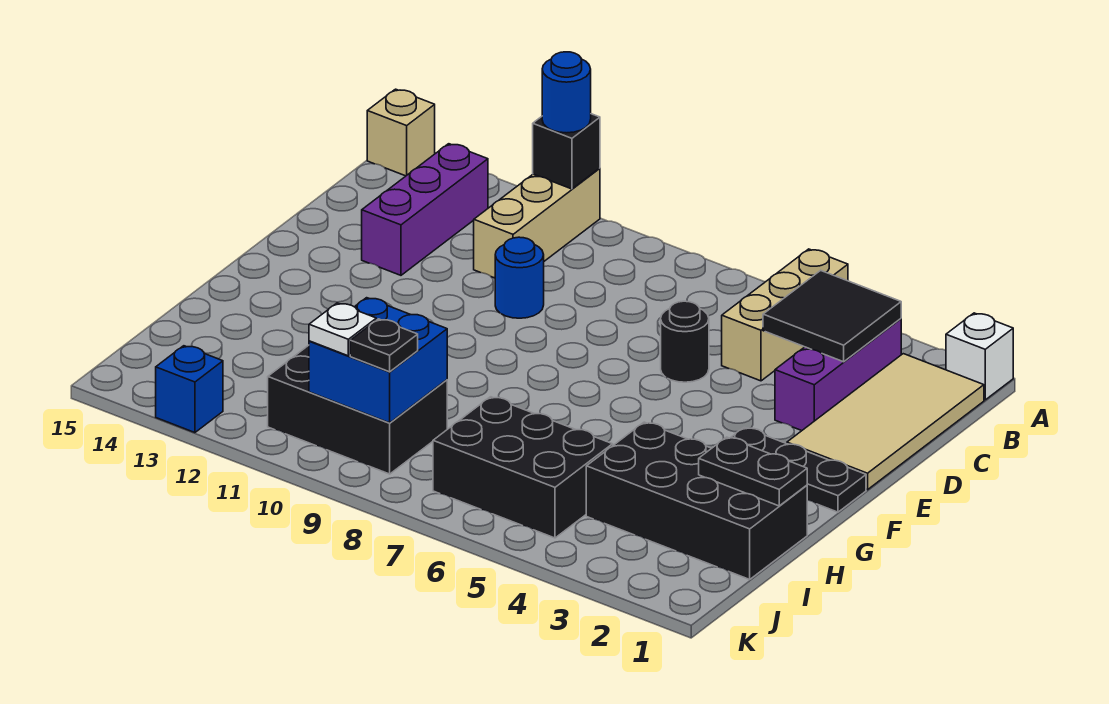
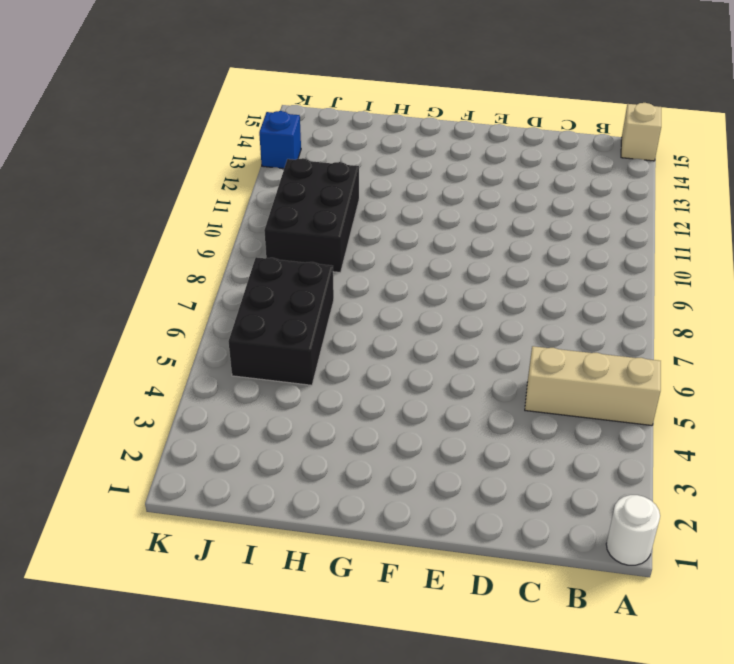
white round brick A1 level 1 -> white brick A1 level 1
none -> tan brick A11:C11 level 1
none -> tan tile B1:E2 level 1
none -> purple brick B3:D3 level 1

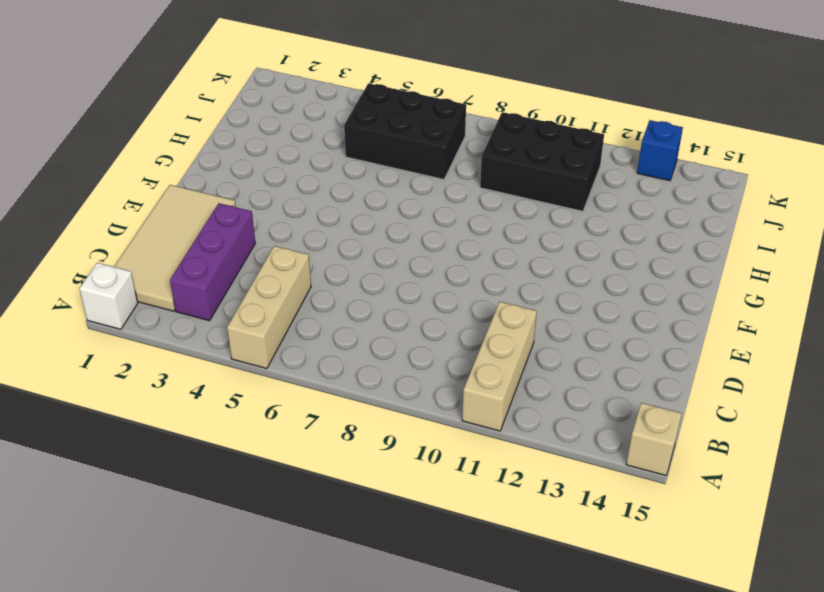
none -> purple brick B13:D13 level 1
none -> black round brick D6 level 1
none -> blue round brick D10 level 1

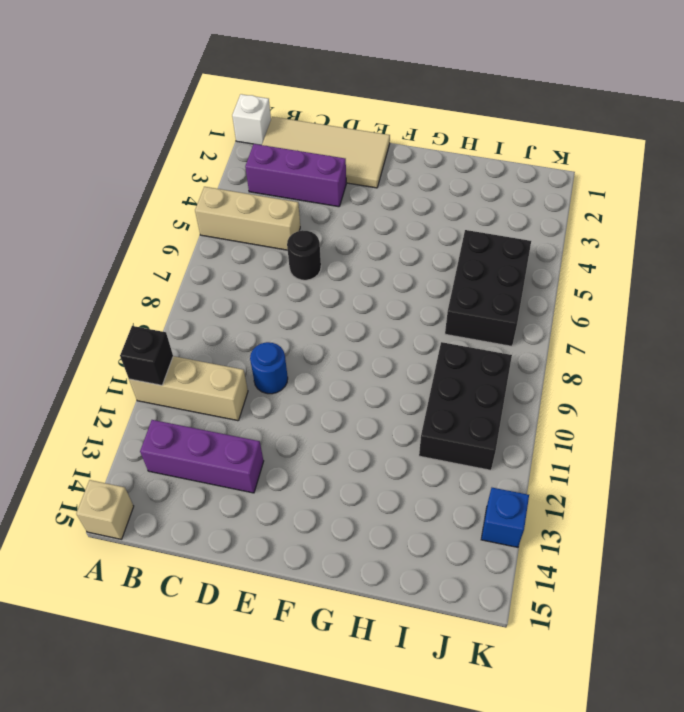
none -> black plate F1:F3 level 1
none -> black brick H1:I4 level 1
none -> black tile B3:C4 level 2

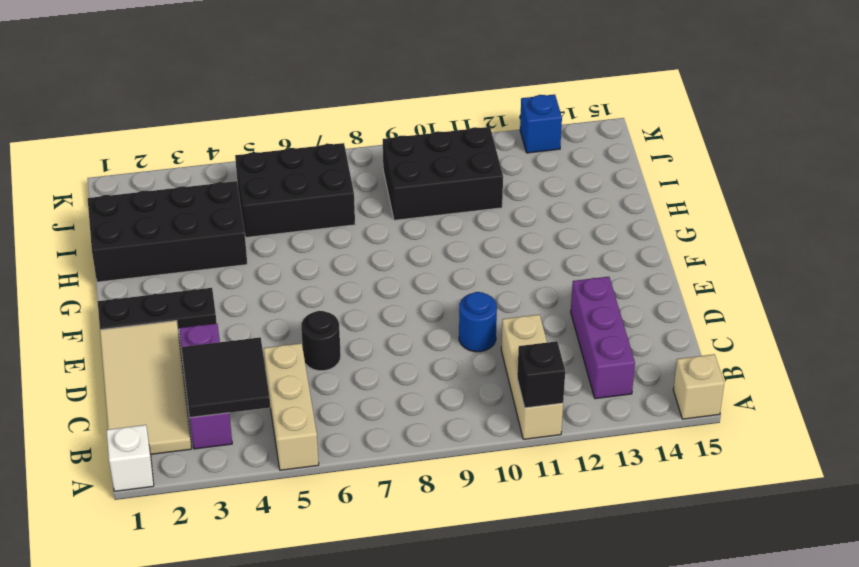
none -> black plate H1:H2 level 2
none -> blue brick I9:J10 level 2
none -> blue round brick A11 level 3

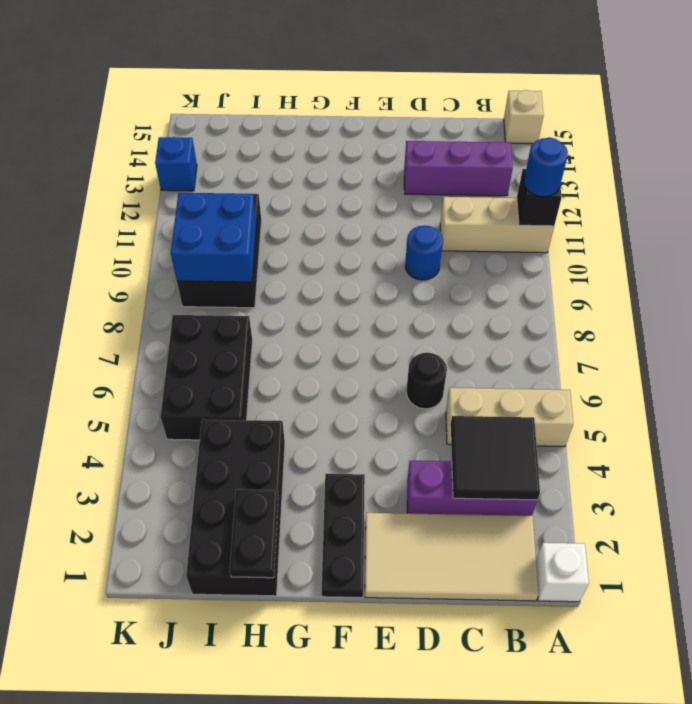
none -> black plate J9 level 3
none -> white plate J10 level 3

